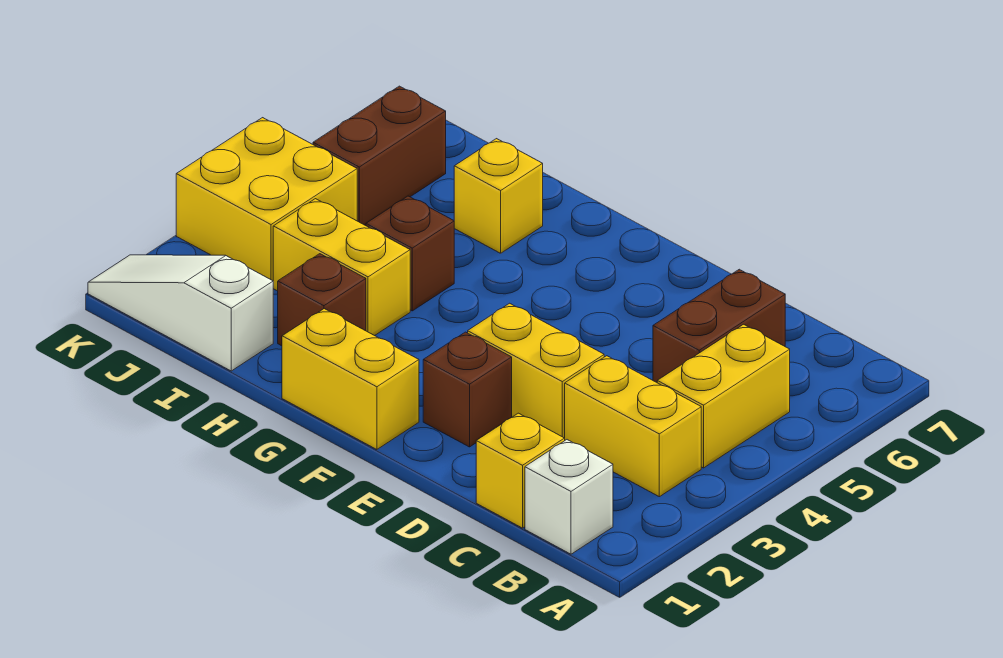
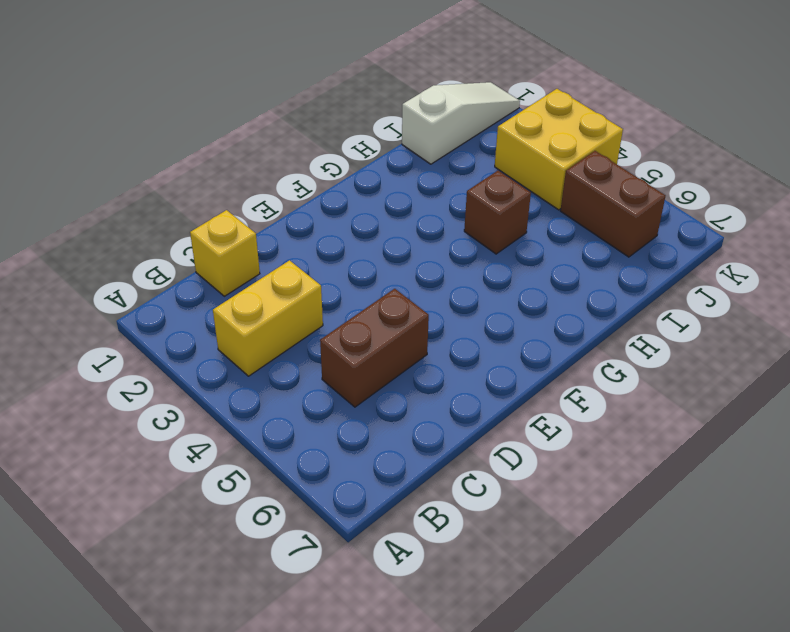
brown brick C5:D5 level 1 -> brown brick C5:C6 level 1
none -> white brick B1 level 1
none -> yellow brick B4:B5 level 1
none -> yellow brick D3:E3 level 1

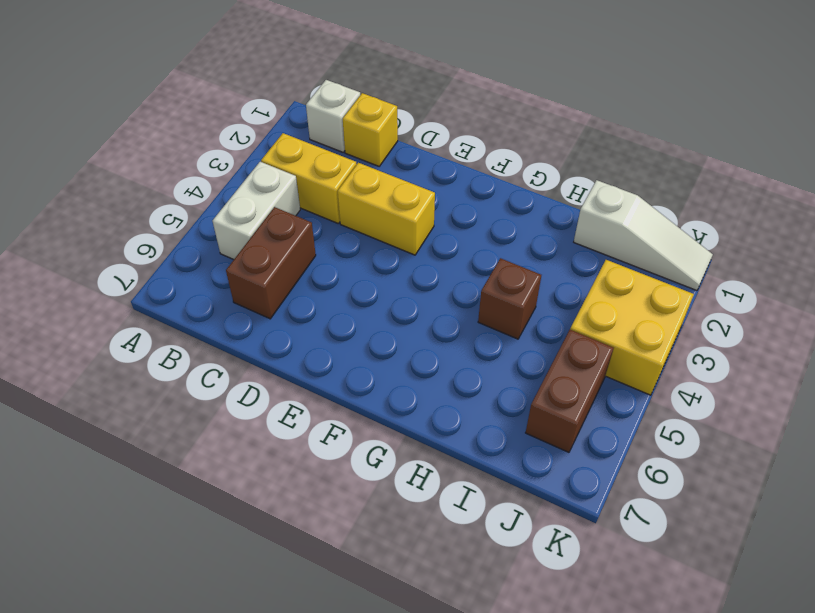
white brick B4:B5 level 1 -> yellow brick B4:B5 level 1
none -> brown brick E2 level 1
none -> yellow brick F1:G1 level 1
none -> brown brick H2 level 1

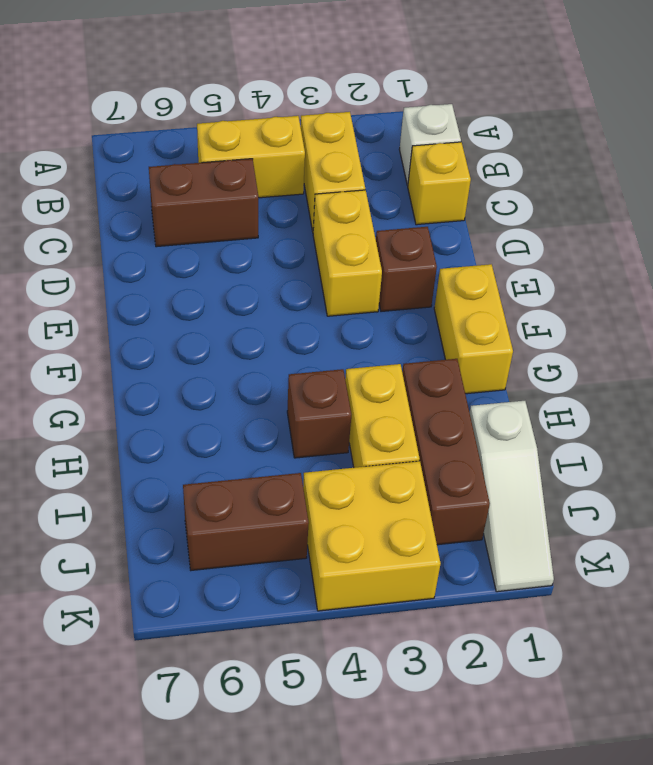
brown brick H2:J2 level 1 -> brown brick H2 level 1
none -> yellow brick H6 level 1

